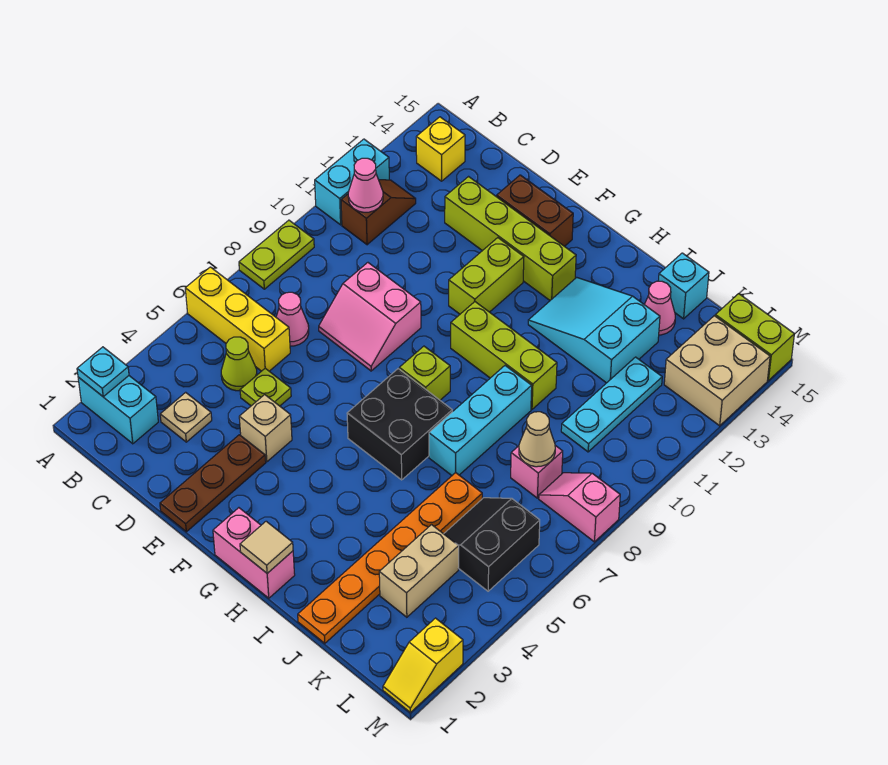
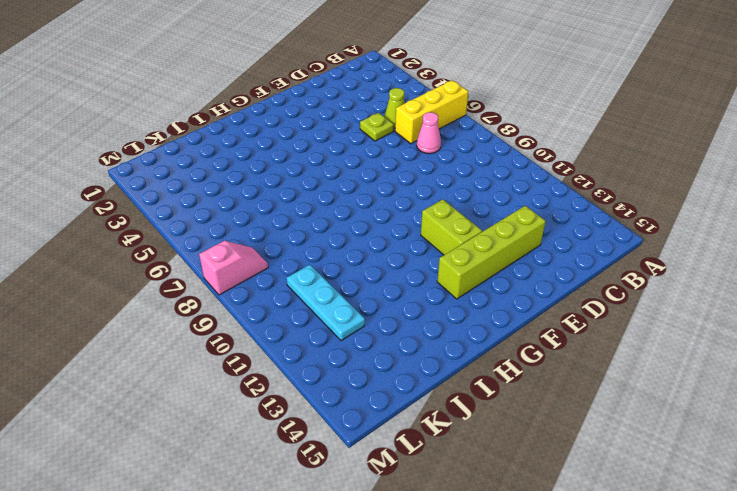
none -> cyan brick A2:B2 level 1
none -> lime plate A8:A9 level 1
none -> cyan brick A11:A12 level 1
none -> brown slope B11:B12 level 1 top 11

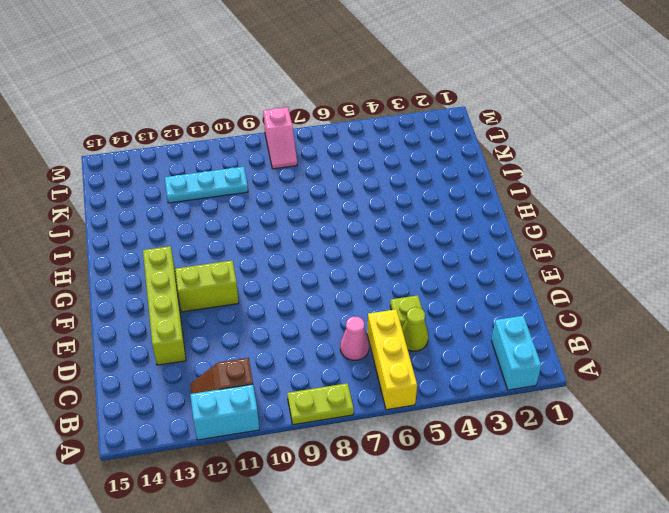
none -> yellow brick B14 level 1
none -> tan plate C3 level 1
none -> pink slope D8:E9 level 1 top 9
none -> brown plate E1:E3 level 1

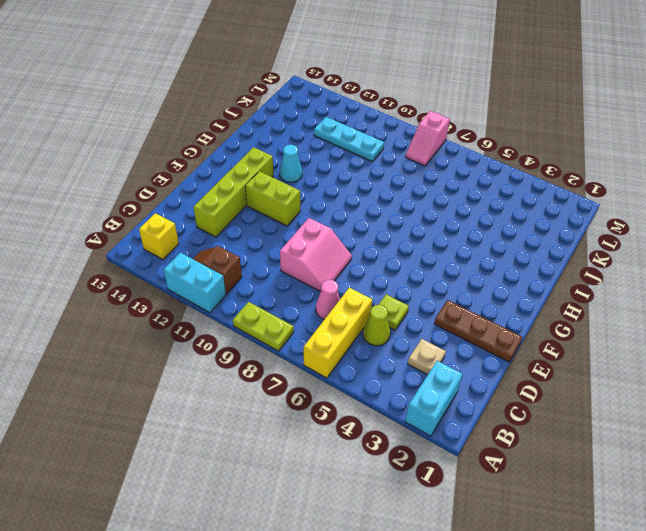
cyan cone H12 level 1 -> cyan slope H12:J13 level 1 top J
none -> tan brick E4 level 1
none -> brown brick E14:F14 level 1
none -> pink brick G1:H1 level 1
none -> black brick G6:H7 level 1

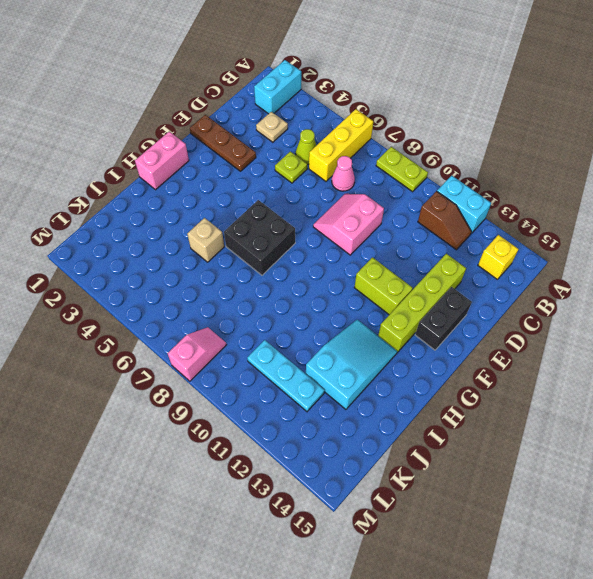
black brick E14:F14 level 1 -> brown brick E14:F14 level 1
tan brick I5 level 1 -> tan brick E4 level 1
none -> lime brick G8 level 1
none -> lime brick G10:I10 level 1
none -> cyan brick I7:I9 level 1
none -> orange plate J1:J6 level 1

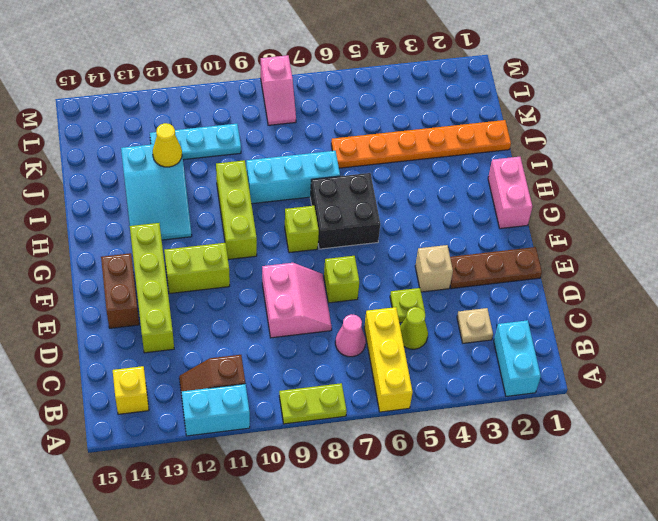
lime brick E7 level 1 -> none
yellow cone J12 level 2 -> none
none -> pink cone J14 level 1
none -> cyan brick J15 level 1
none -> tan brick K3:K4 level 1
none -> black slope K5:L6 level 1 top L

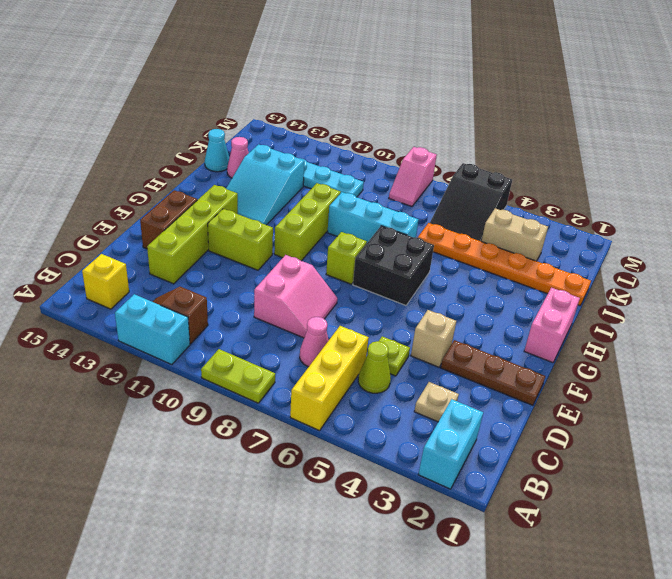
cyan cone J15 level 1 -> cyan brick J15 level 1
black slope K5:M6 level 1 top M -> black slope K5:L6 level 1 top L
none -> pink brick K8 level 1
none -> tan brick L13:M14 level 1
none -> lime brick L15:M15 level 1
none -> yellow slope M1:M2 level 1 top 2

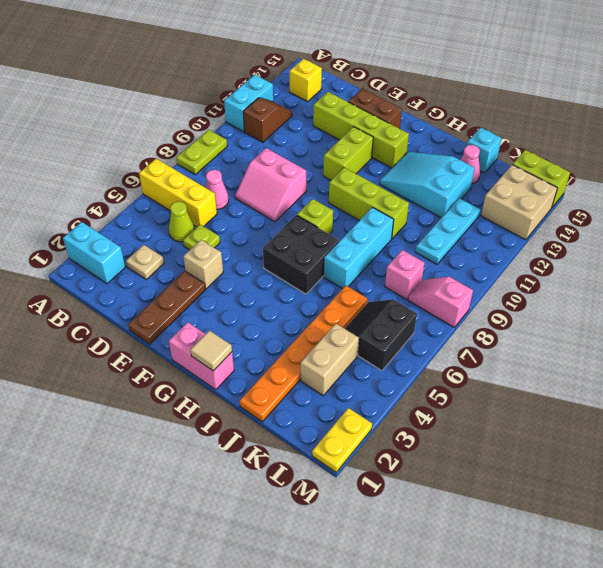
yellow plate M1:M2 level 1 -> yellow slope M1:M2 level 1 top 2
none -> cyan plate A2 level 2
none -> pink cone B11 level 2
none -> tan cone K8 level 2

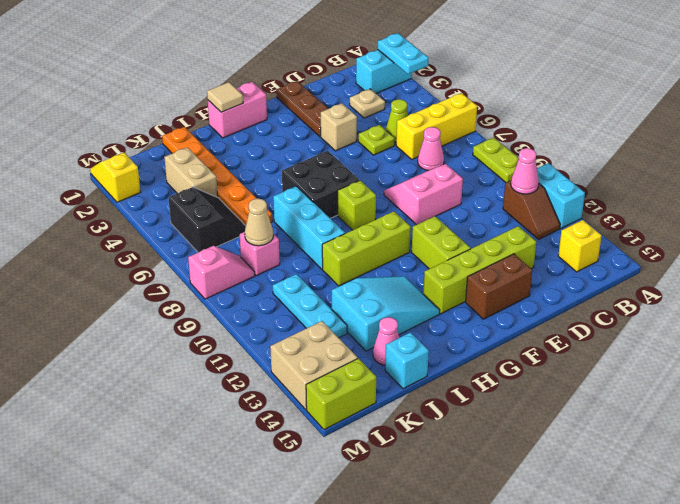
cyan plate A2:A3 level 2 -> cyan plate A2 level 2

